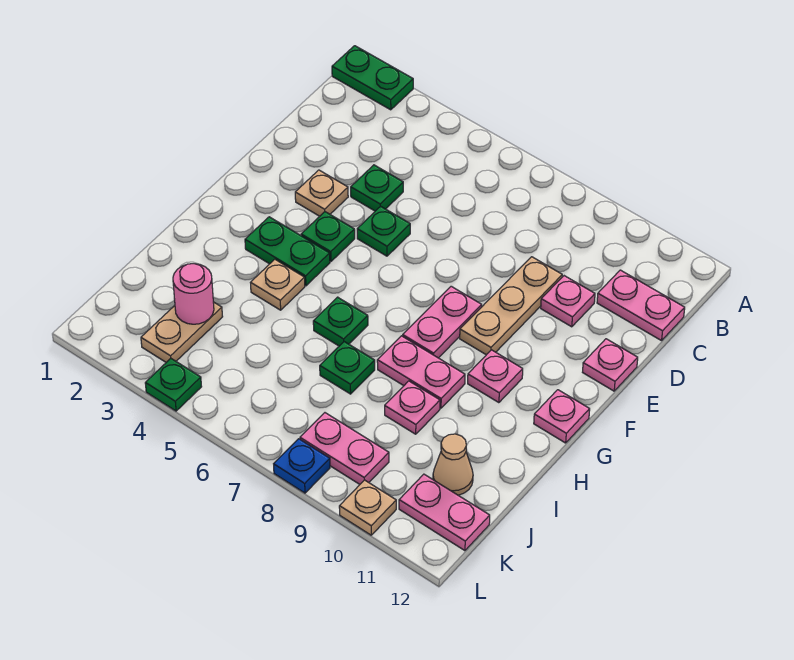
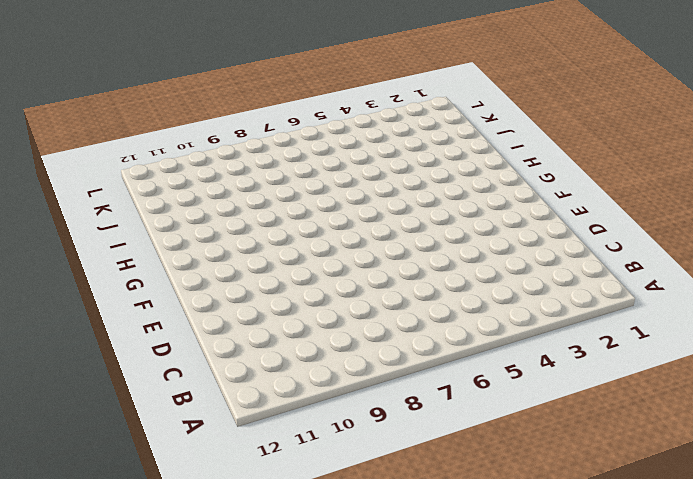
none -> green plate A1:A2 level 1
none -> pink plate C11:C12 level 1
none -> green plate D4 level 1

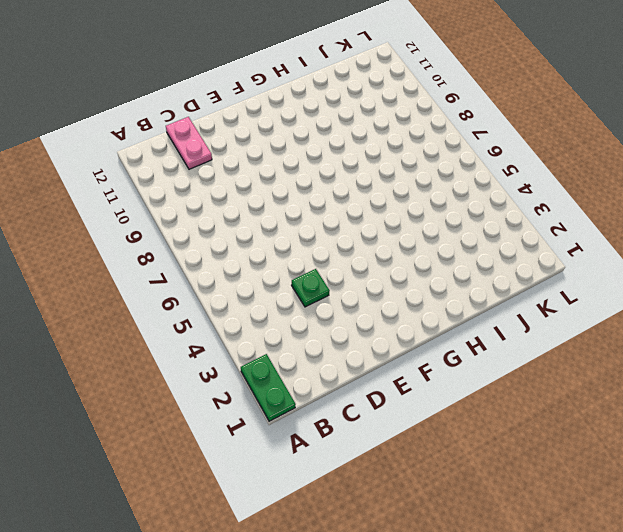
none -> tan plate D9:F9 level 1
none -> pink plate D10 level 1
none -> tan plate E3 level 1

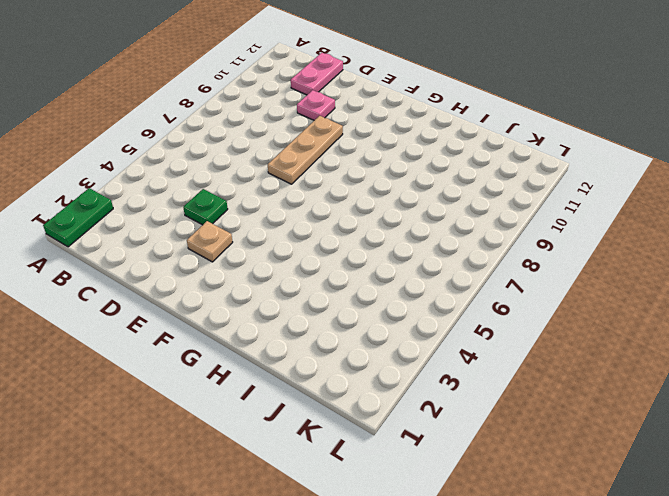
tan plate E7:E9 level 1 -> tan plate D9:F9 level 1
none -> green plate E5 level 1
none -> pink plate E12 level 1
none -> green plate F4 level 1

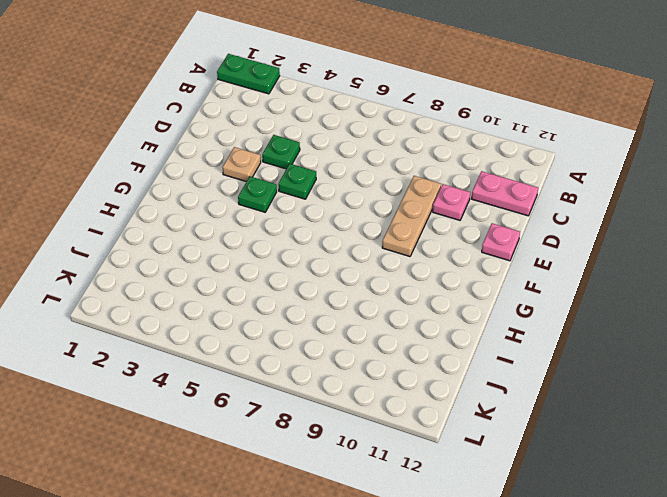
none -> pink plate F8:G8 level 1
none -> green plate G3:G4 level 1
none -> pink plate G10 level 1

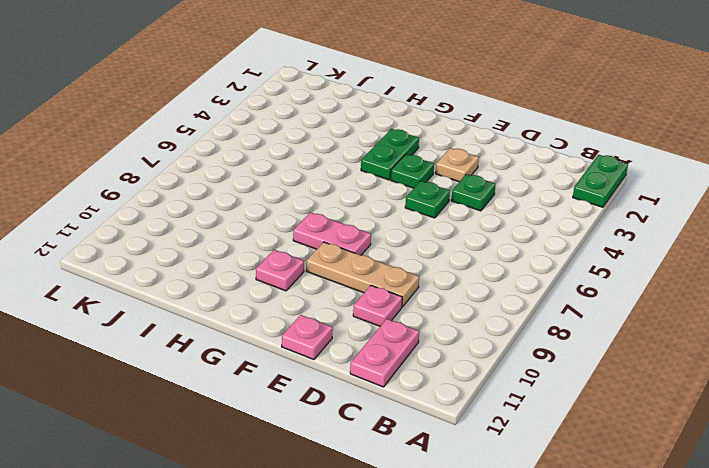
none -> pink plate G12 level 1
none -> tan plate H4 level 1
none -> green plate H6 level 1

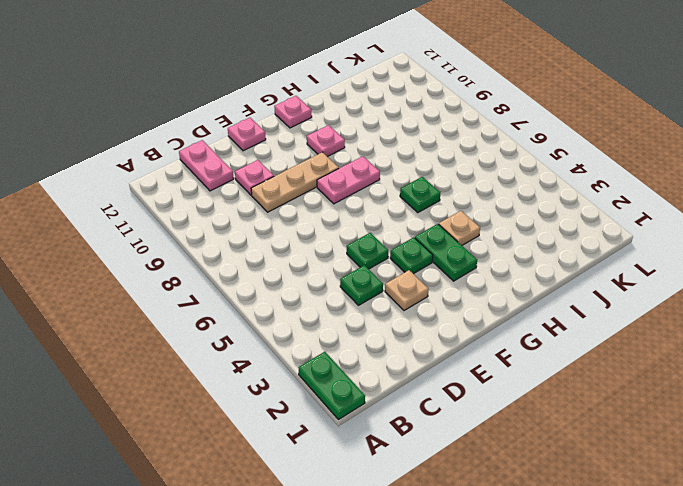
none -> pink plate H8:H9 level 1
none -> green plate I7 level 1
none -> pink plate I9 level 1

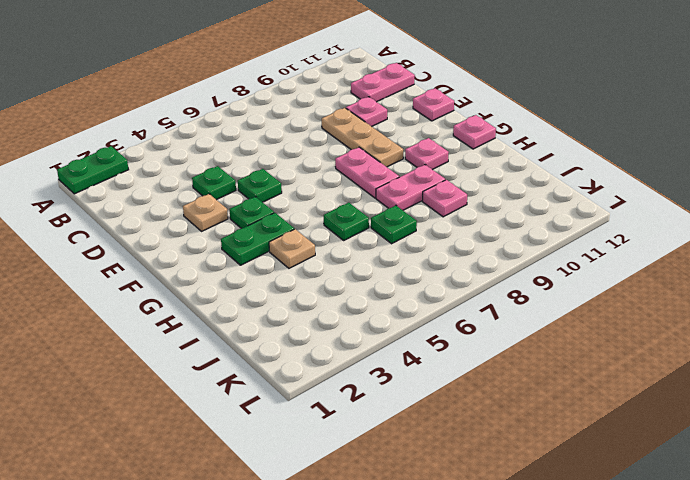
none -> tan plate J3:K3 level 1
none -> tan cone J11 level 1
none -> pink plate K8:K9 level 1

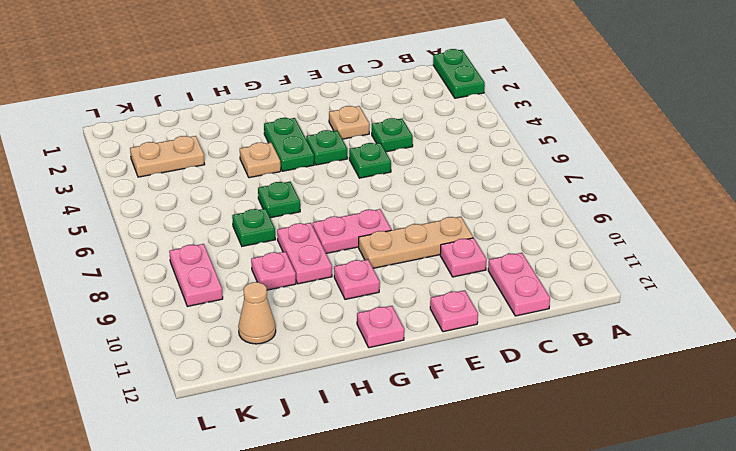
none -> pink plate K11:K12 level 1
none -> green plate L4 level 1
none -> blue plate L8 level 1

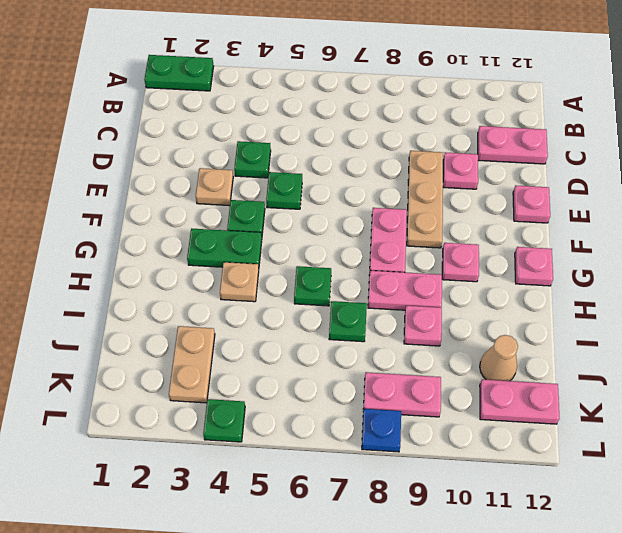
none -> tan plate L10 level 1
none -> pink round brick J3 level 2

